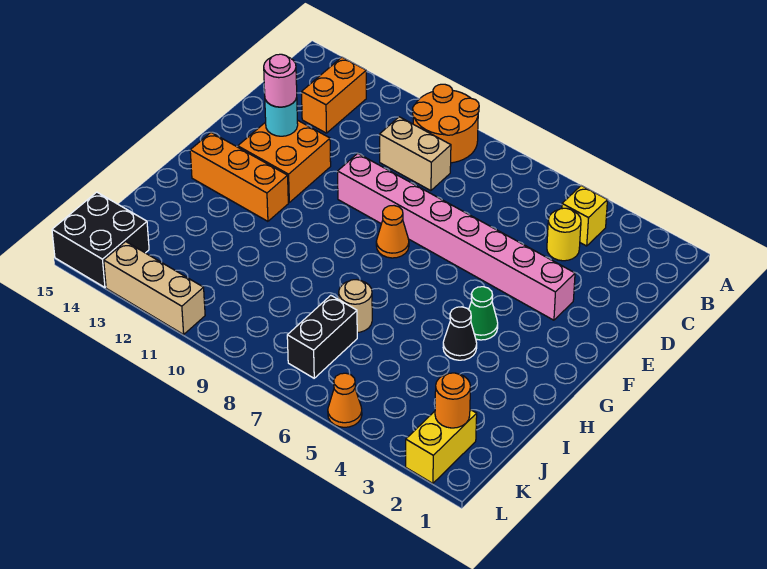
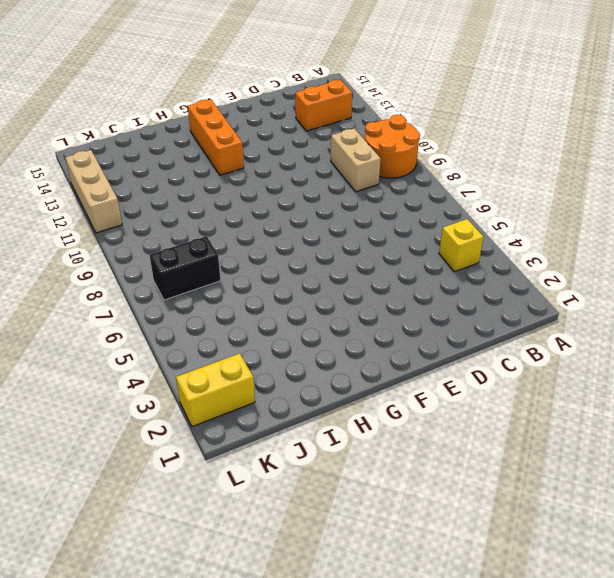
none -> yellow round brick C4 level 1
none -> pink brick E3:E10 level 1
none -> orange brick E12:F13 level 1

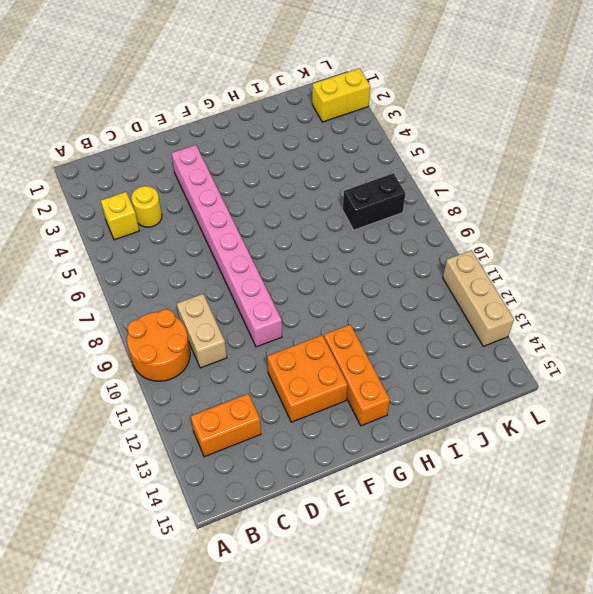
none -> orange cone F8 level 1
none -> green cone G4 level 1
none -> black cone H4 level 1

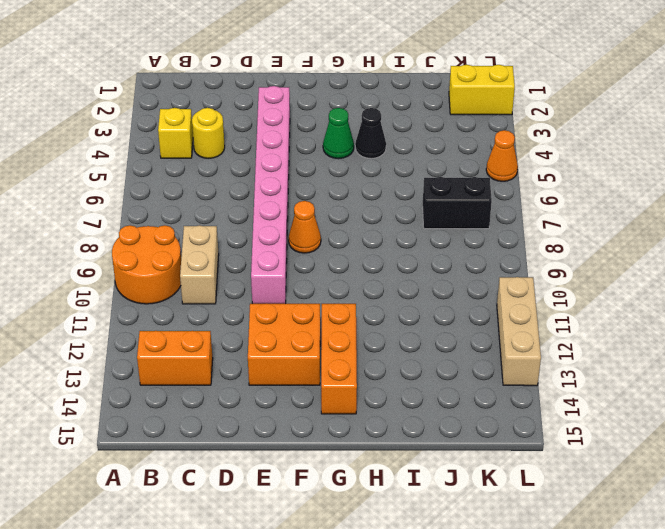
none -> tan round brick I7 level 1
none -> black brick K14:L15 level 1
none -> cyan round brick E13 level 2

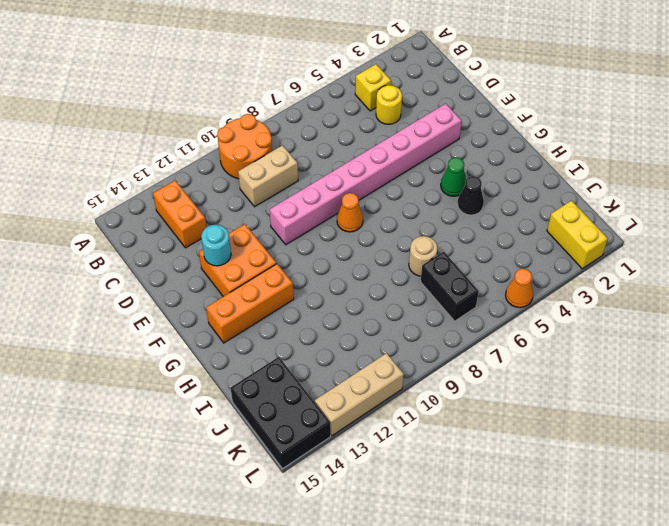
black brick J14:L15 level 1 -> black brick K14:L15 level 1
none -> orange round brick K2 level 2
none -> pink round brick E13 level 3

